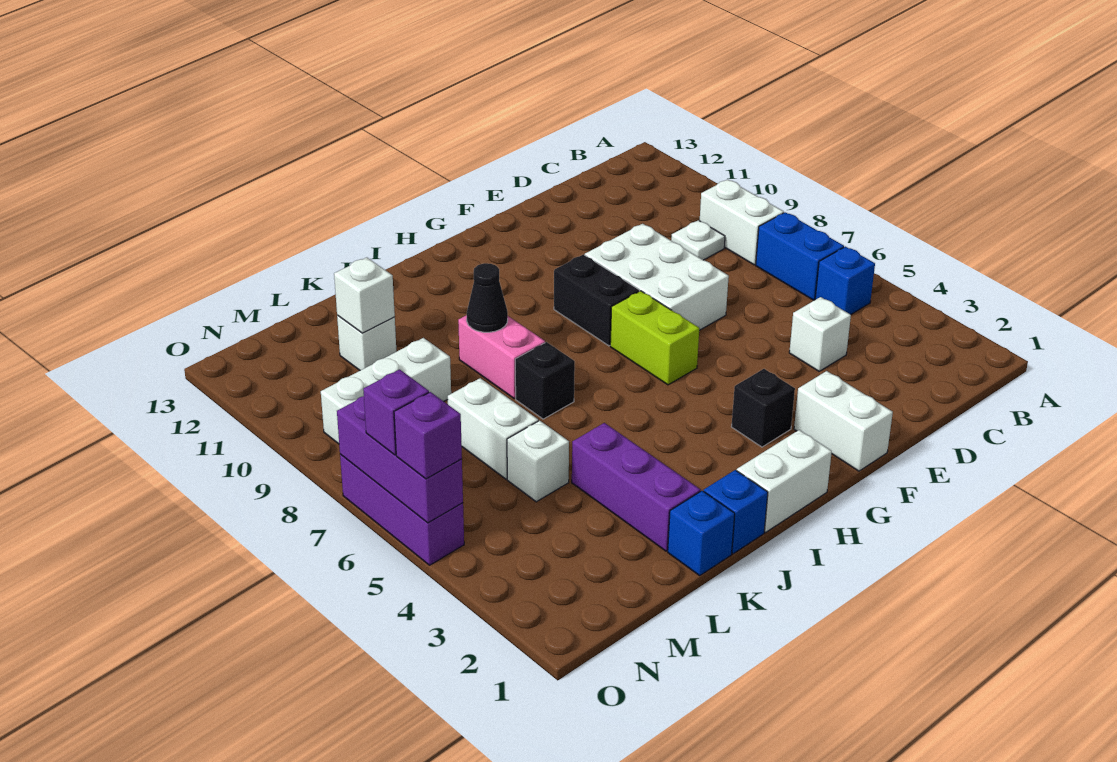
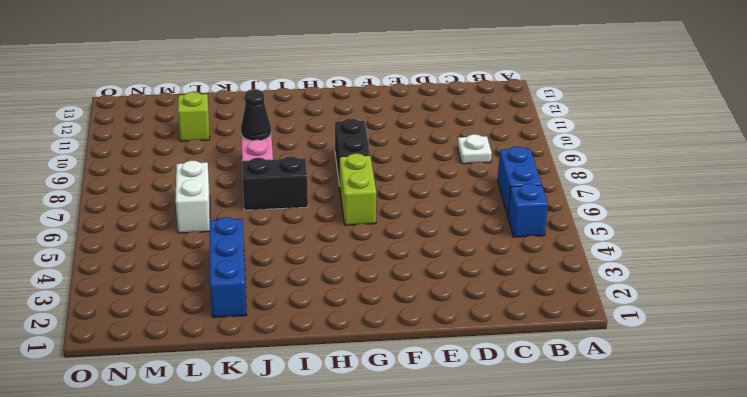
black brick I7:J7 level 1 -> black brick J7 level 1
blue brick K2:K4 level 1 -> purple brick K2:K4 level 1
lime brick L11 level 1 -> white brick L11 level 1
none -> white brick B8:B9 level 1
none -> white brick D4 level 1
none -> white brick E7:F9 level 1

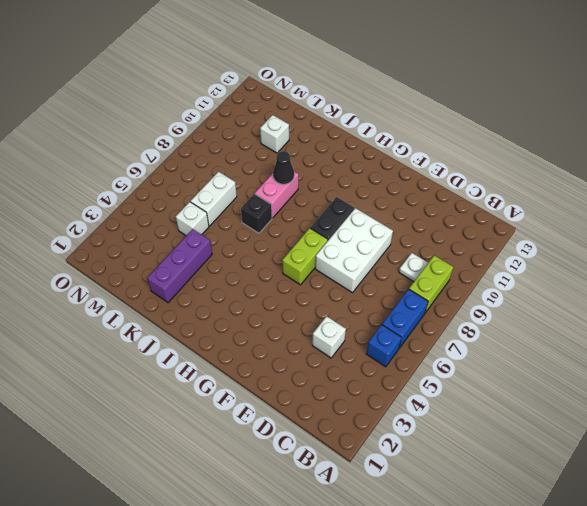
lime brick B8:B9 level 1 -> white brick B8:B9 level 1
none -> white brick F1:F2 level 1
none -> black brick G3 level 1
none -> white brick H1:I1 level 1

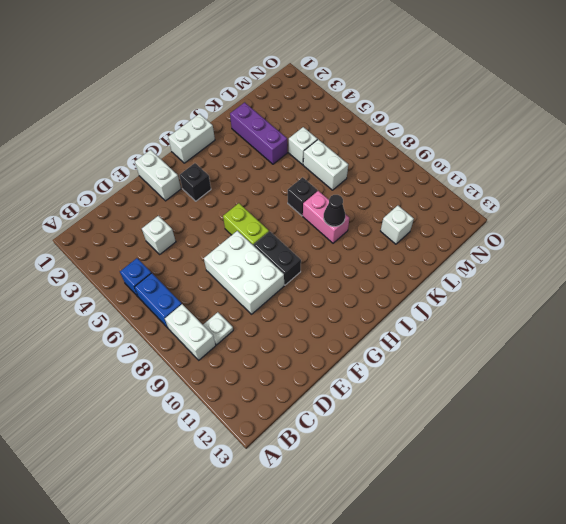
none -> blue brick J1 level 1
none -> blue brick K1 level 1
none -> white brick L9:N9 level 1

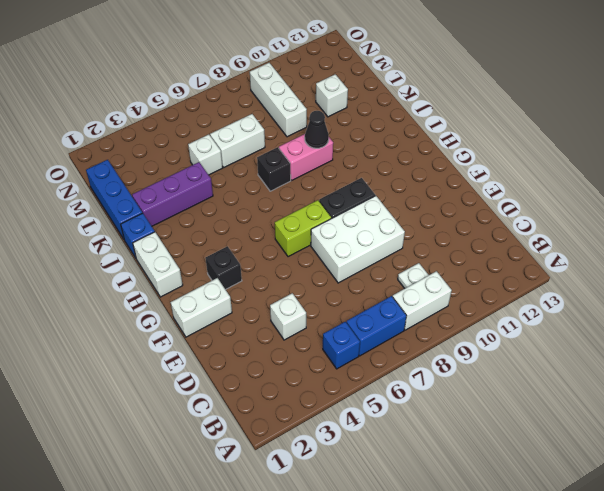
blue brick K1:M1 level 1 -> blue brick K1 level 1
none -> purple brick O5:O7 level 1
none -> white brick L11 level 2
none -> purple brick O5:O7 level 2

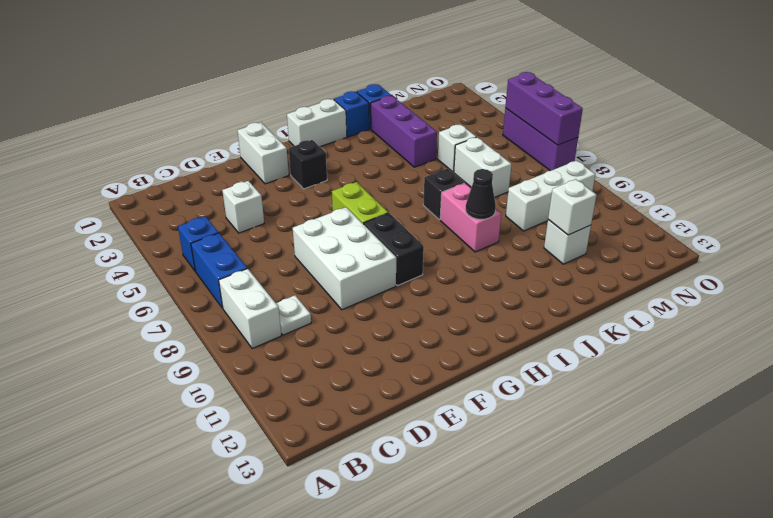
none -> purple brick O5 level 3
none -> purple brick O6 level 3

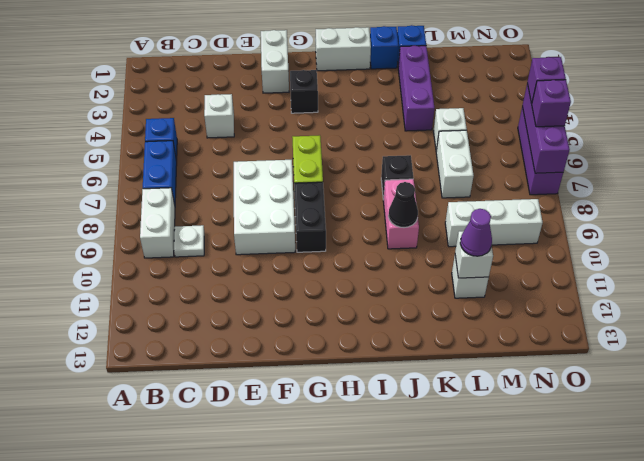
purple cone L11 level 3 -> none

